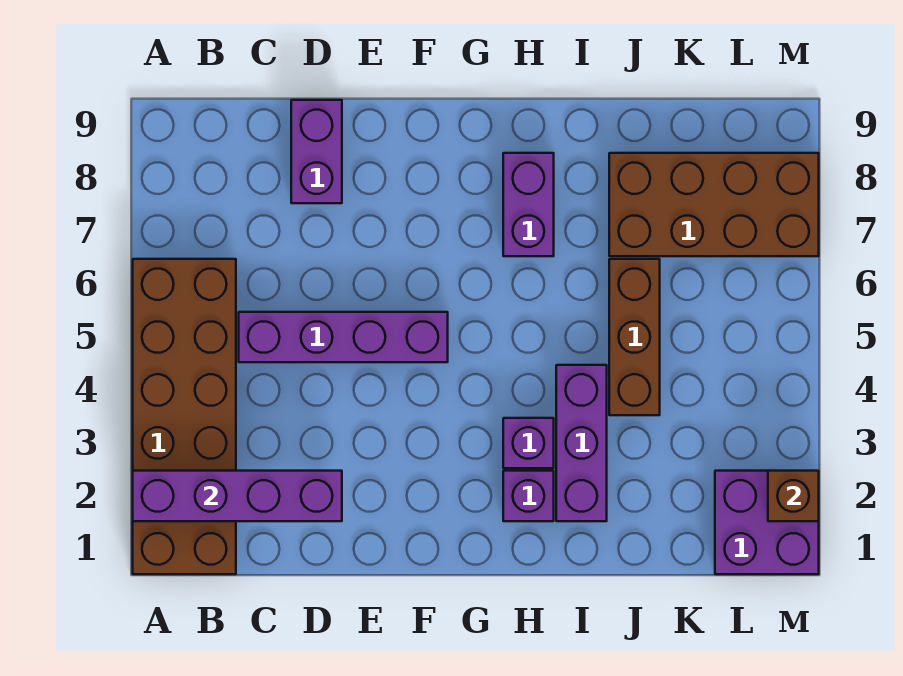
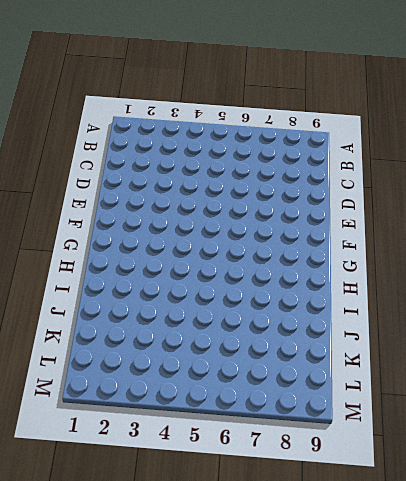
none -> brown brick A1:B6 level 1
none -> purple brick C5:F5 level 1
none -> purple brick D8:D9 level 1

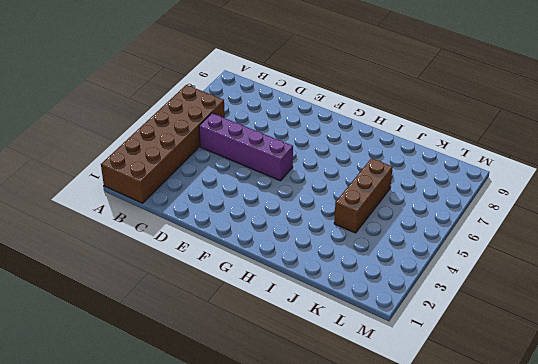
none -> purple brick D8:D9 level 1
none -> purple brick H2 level 1
none -> purple brick H3 level 1

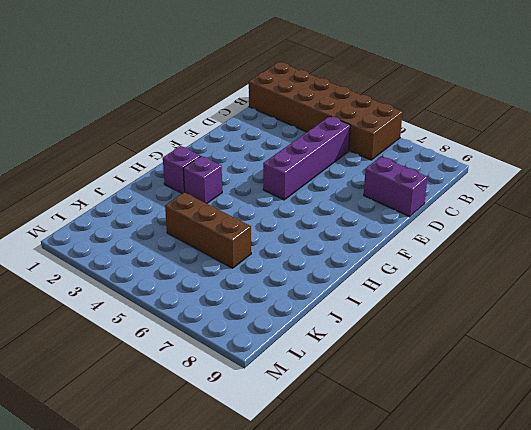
none -> purple brick H7:H8 level 1
none -> purple brick I2:I4 level 1
none -> brown brick J7:M8 level 1

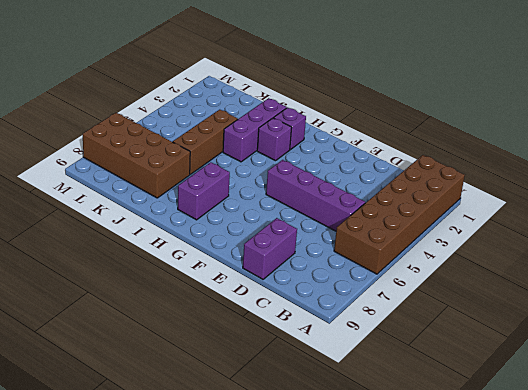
none -> purple brick L1:M2 level 1
none -> purple brick A2:D2 level 2
none -> brown brick M2 level 2

